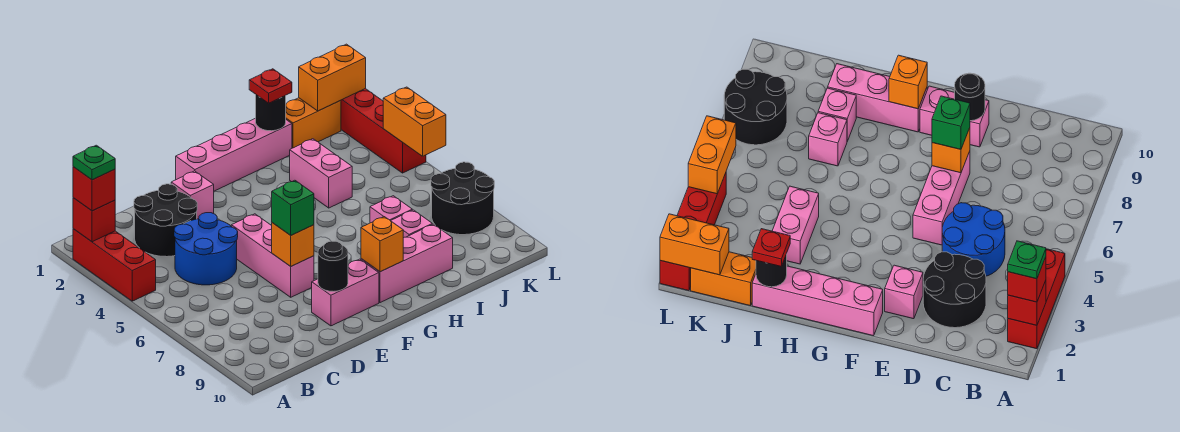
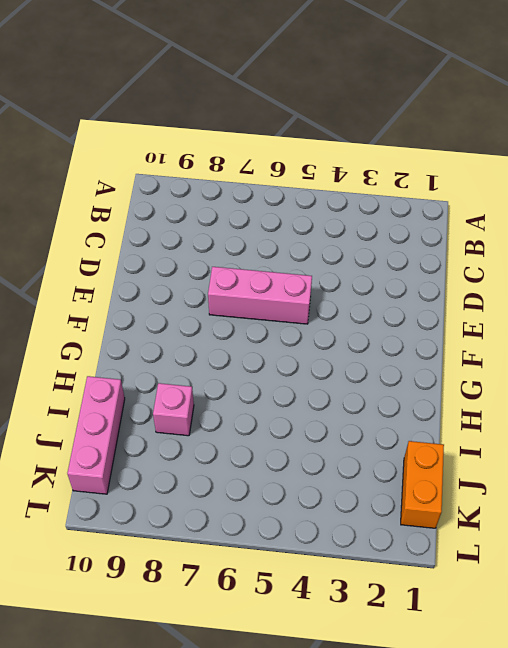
pink brick I10:K10 level 1 -> pink brick G9:I9 level 1
none -> red brick A2:A4 level 1
none -> black round brick C2:D3 level 1
none -> blue round brick C4:D5 level 1

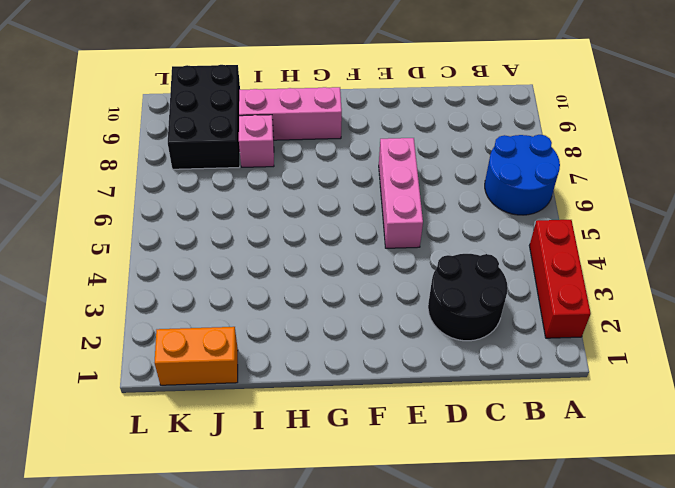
blue round brick A6:B7 level 1 -> blue round brick C4:D5 level 1
black brick J8:K10 level 1 -> black round brick K7:L8 level 1
none -> pink brick E2 level 1
none -> pink brick E9:F9 level 1
none -> pink brick F1:I1 level 1

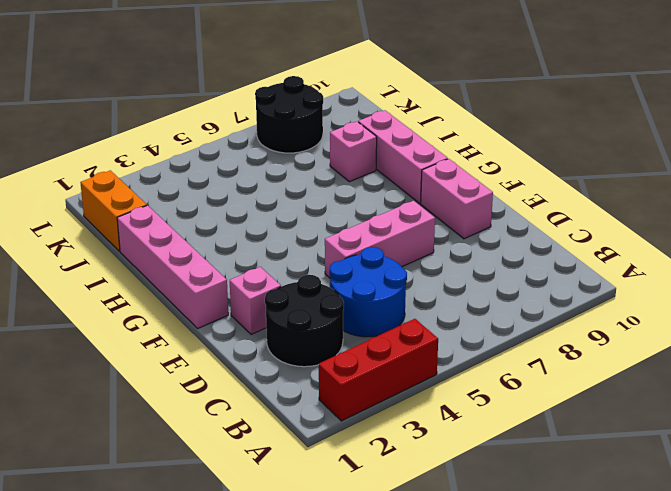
none -> pink brick I3:I4 level 1
none -> pink brick I7 level 1
none -> red brick L1:L4 level 1

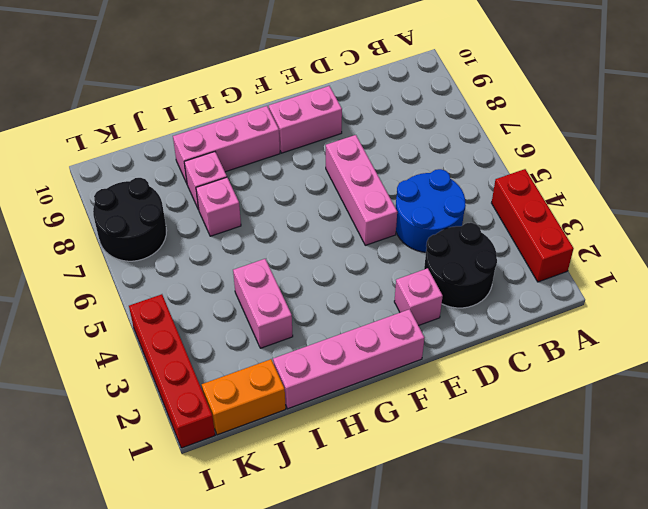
none -> red brick A2 level 2
none -> orange brick E7 level 2
none -> black round brick E9 level 2

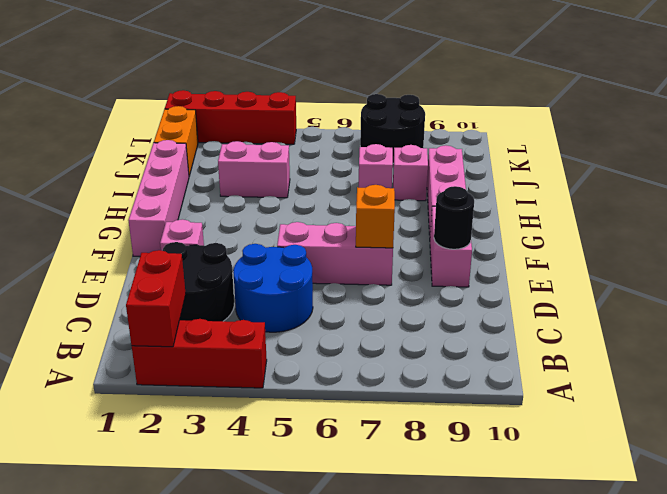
red brick A2:B2 level 2 -> red brick A2 level 2
none -> orange brick G9 level 2
none -> black round brick I1 level 2
none -> orange brick K1:L1 level 2

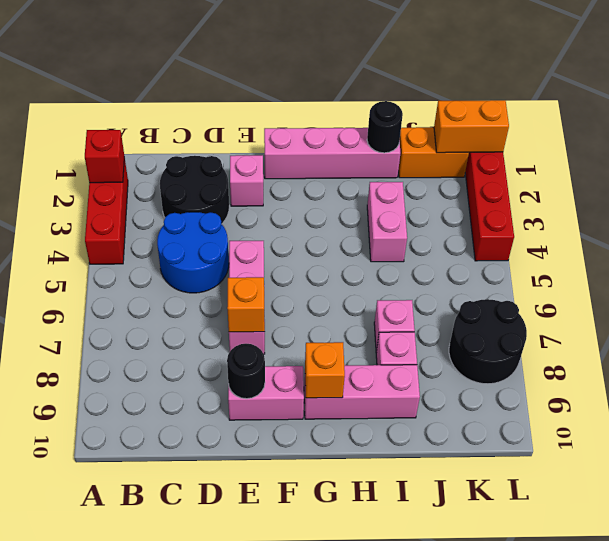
none -> orange brick L4:L5 level 2
none -> red brick A2 level 3
none -> green brick E7 level 3

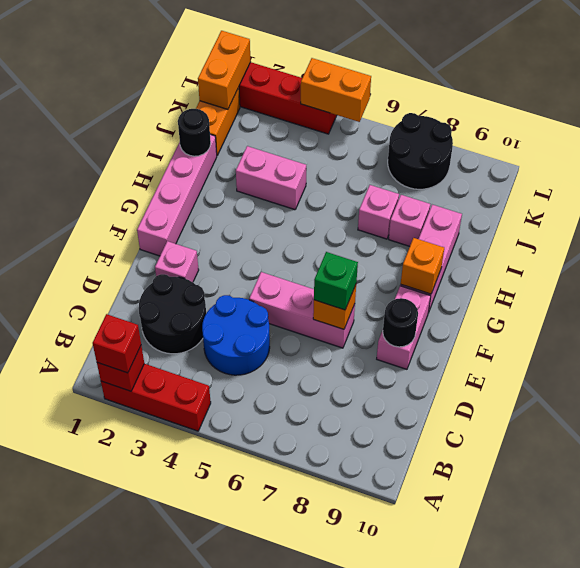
none -> red plate I1 level 3
none -> green plate A2 level 4

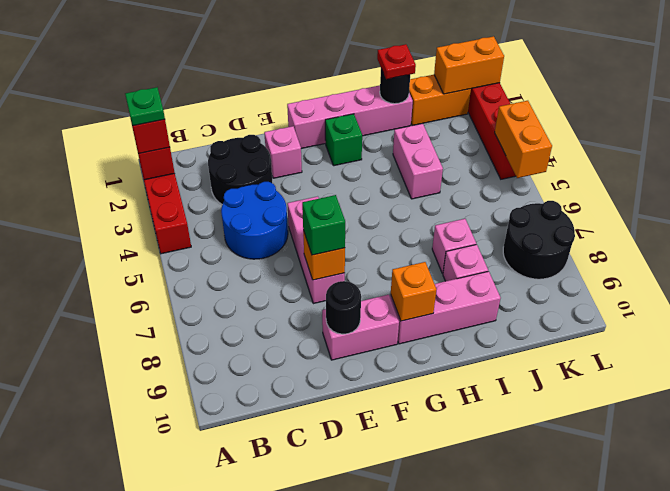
green brick G2 level 1 -> none

